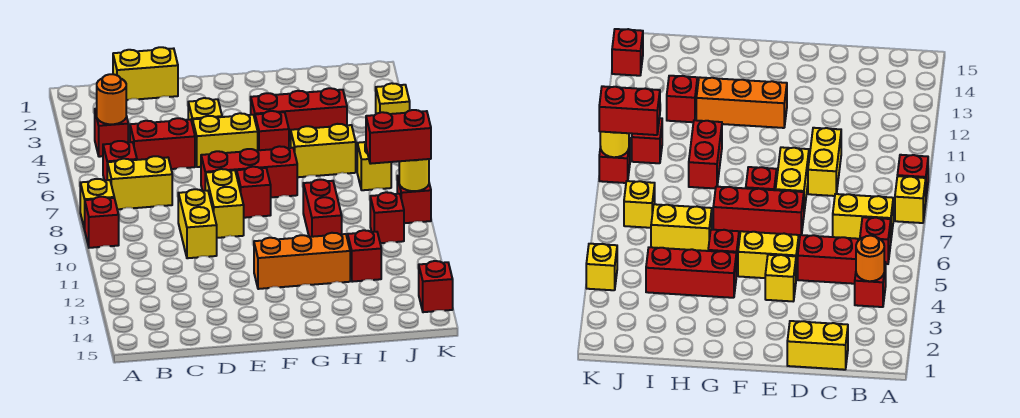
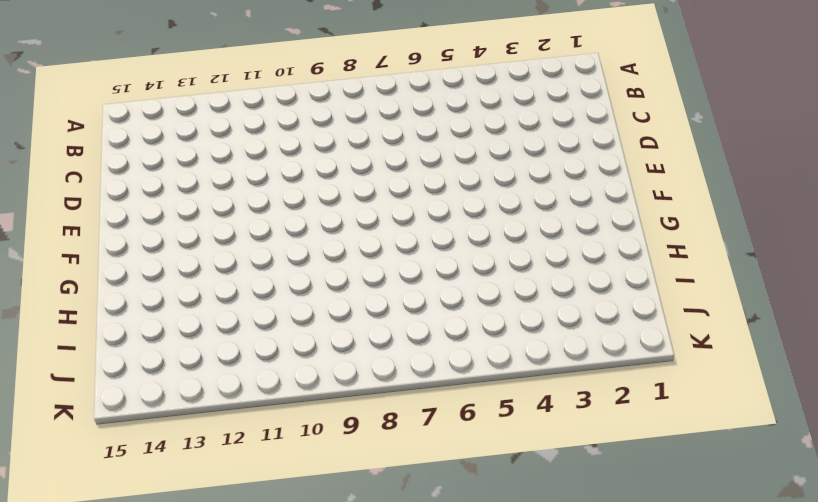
none -> yellow brick A8 level 1
none -> red brick A9 level 1
none -> red brick B4 level 1

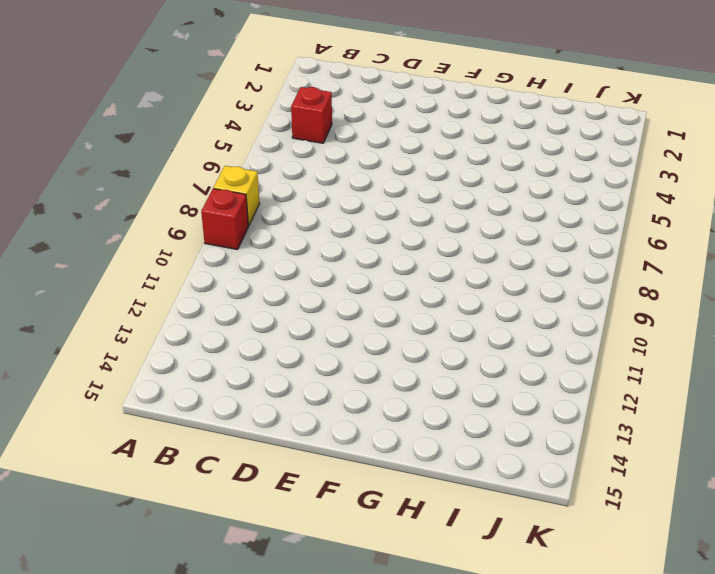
none -> red brick B6 level 1
none -> yellow brick B7:C7 level 1
none -> yellow brick C1:D1 level 1

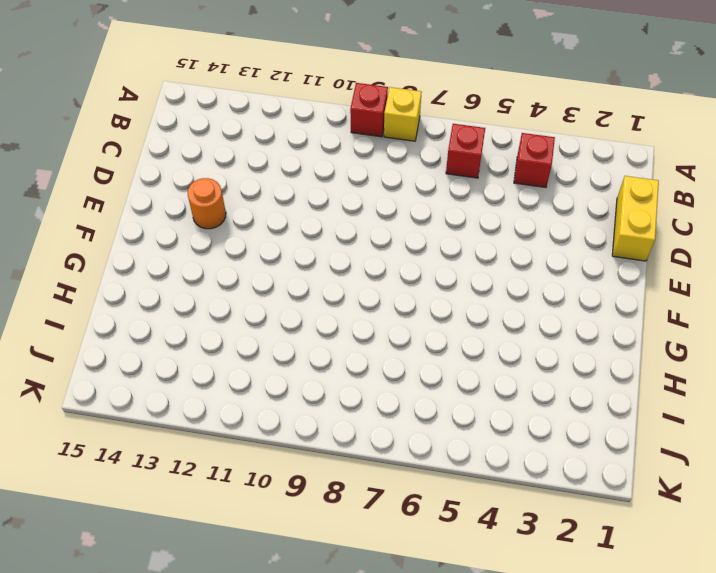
orange round brick E13 level 1 -> orange round brick B4 level 2
none -> yellow brick B7:C7 level 1
none -> red brick C5:D5 level 1
none -> yellow brick D9:D10 level 1

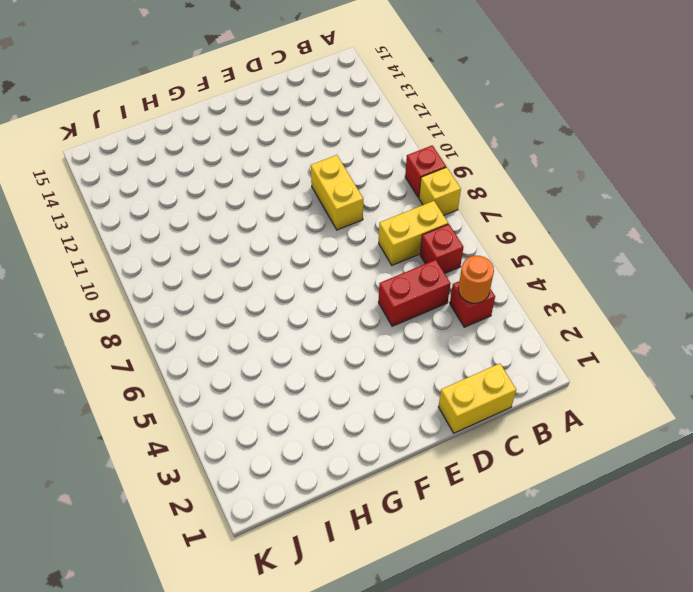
none -> yellow brick E4 level 1
none -> yellow brick E5:F5 level 1
none -> red brick E7:G7 level 1

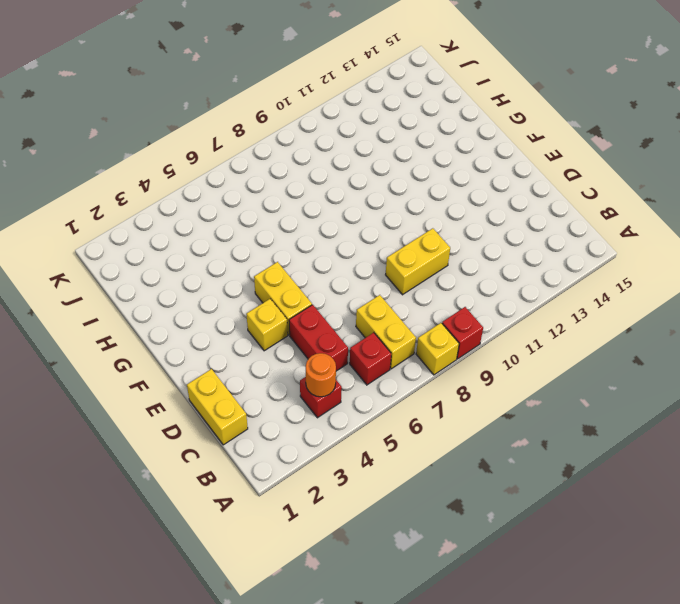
none -> red brick E7:G7 level 1
none -> yellow brick E8:E9 level 1
none -> red brick F8 level 1

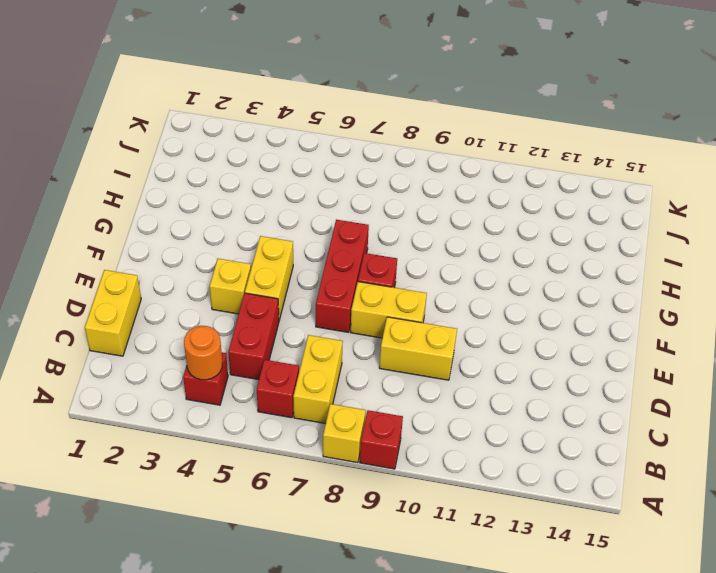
none -> orange brick F12:H12 level 1
none -> red brick G4:I4 level 1
none -> red brick G5 level 1

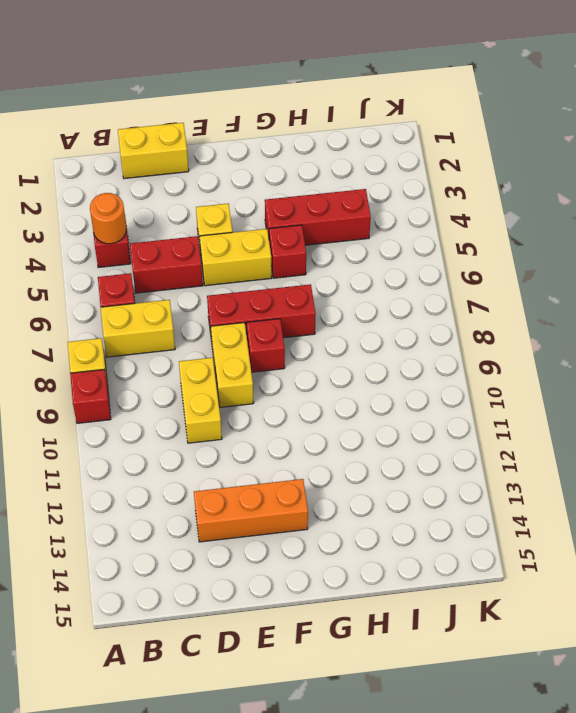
orange brick D13:F13 level 1 -> orange brick F12:H12 level 1
none -> yellow brick H6:I6 level 1
none -> red brick H9:H10 level 1
none -> red brick I12 level 1

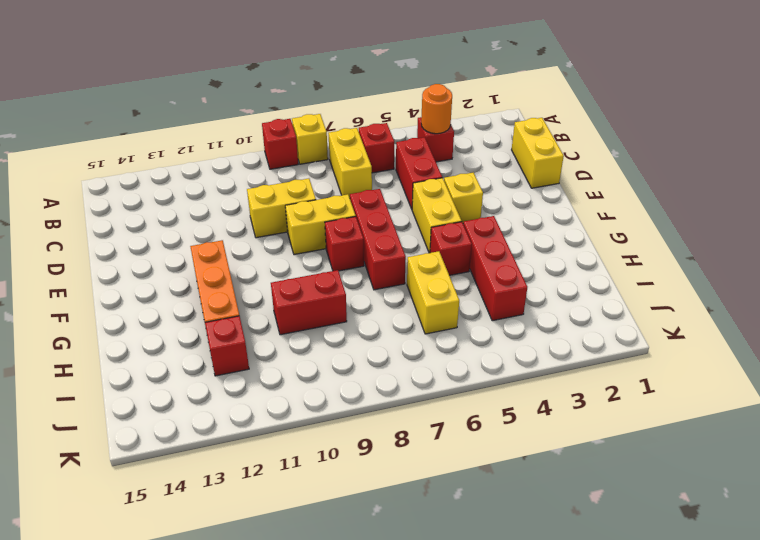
none -> yellow brick J7 level 1
none -> red brick J10 level 1
none -> yellow brick K4 level 1

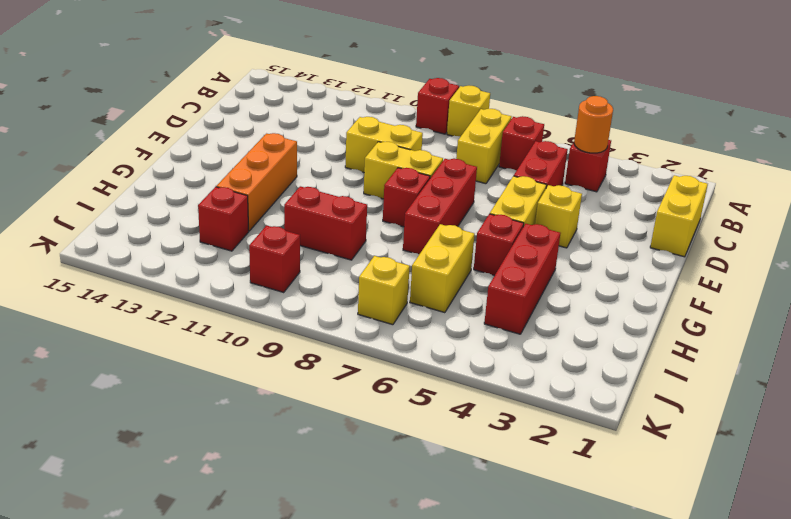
none -> yellow brick K4 level 1
none -> red brick K9 level 1
none -> red brick K14 level 1

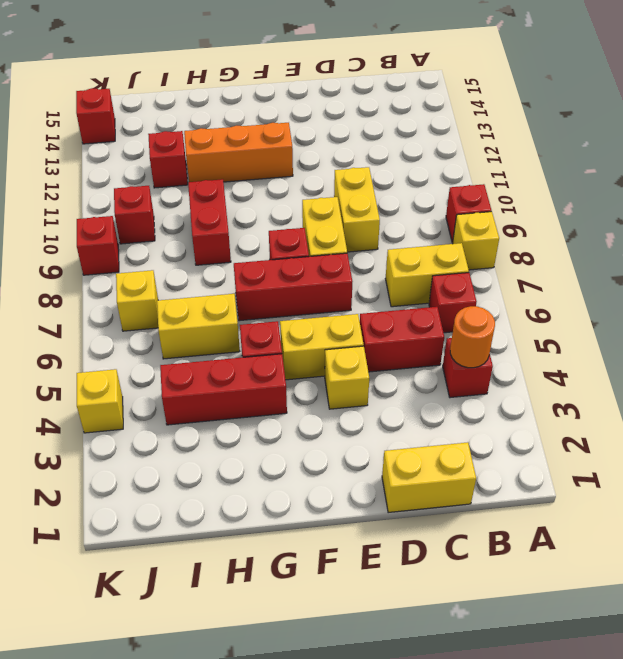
none -> yellow round brick K9 level 2
none -> red brick J9:K9 level 3

